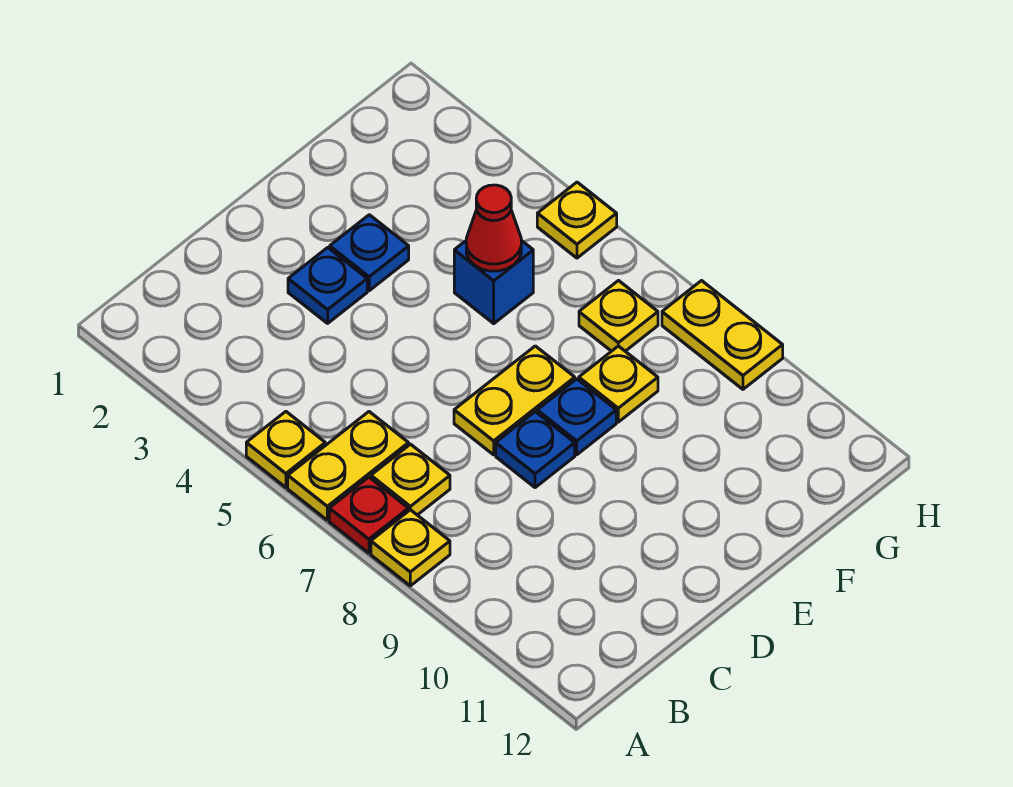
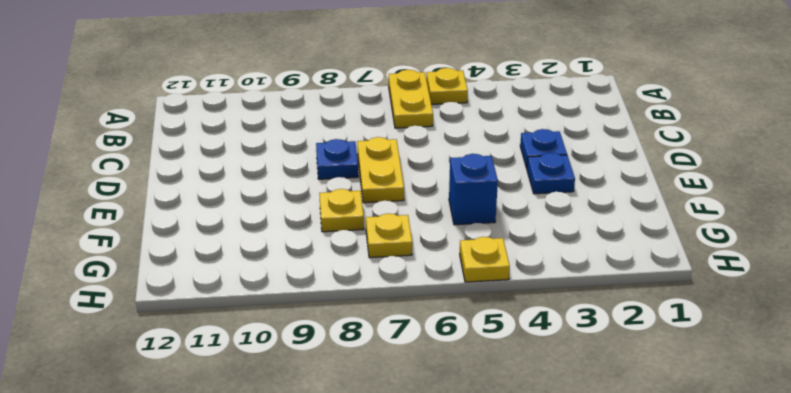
none -> red plate A7 level 1
none -> yellow plate A8 level 1
none -> yellow plate B7 level 1

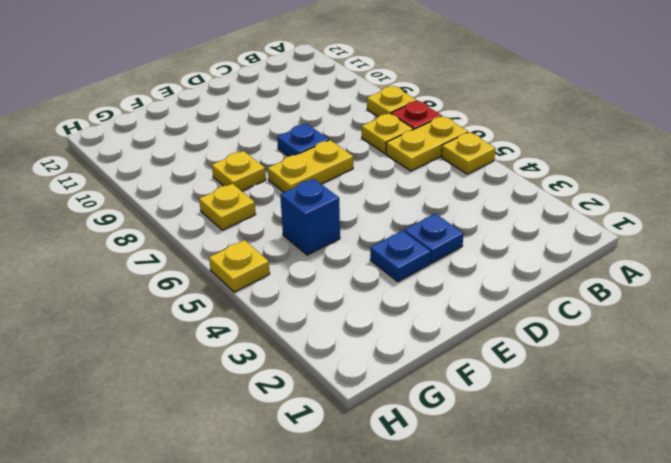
none -> blue plate E8 level 1
none -> yellow plate H8:H9 level 1
none -> red cone F5 level 2

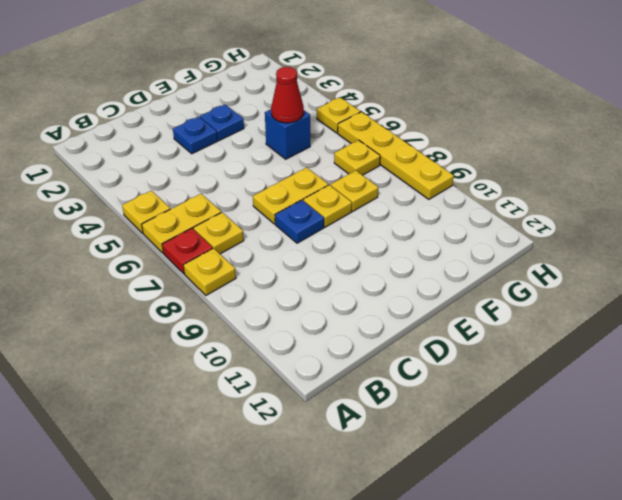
yellow plate E8 level 1 -> blue plate E8 level 1
yellow plate H6:H9 level 1 -> yellow plate H8:H9 level 1

